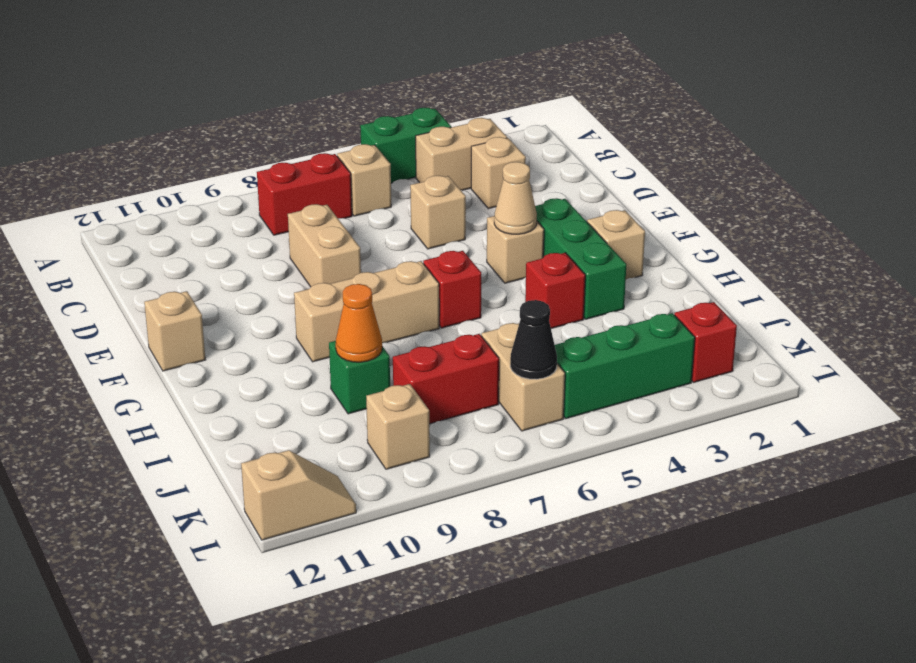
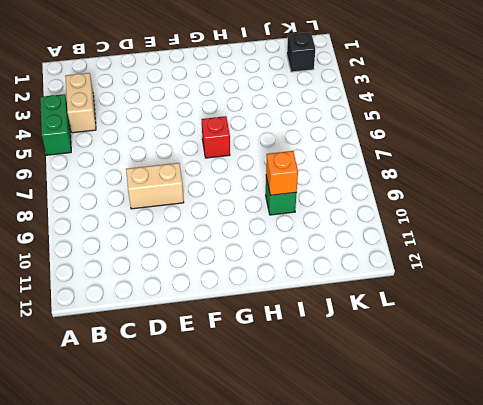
orange brick I9 level 2 -> orange cone I9 level 2
black brick K2 level 1 -> red brick K2 level 1
none -> tan brick B6 level 1
none -> red brick B7:B8 level 1
none -> tan brick C3 level 1

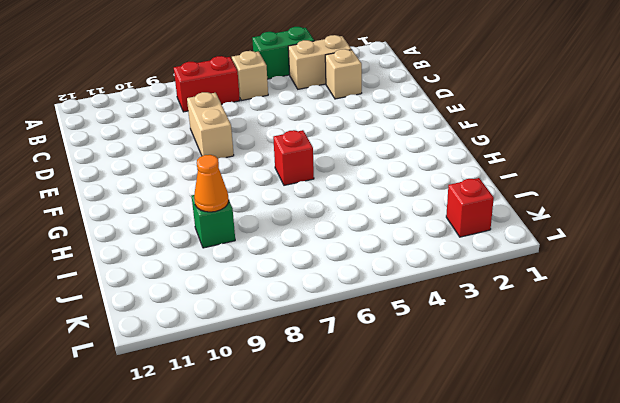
none -> tan brick D5 level 1
none -> green brick F3:H3 level 1
none -> tan brick F4 level 1

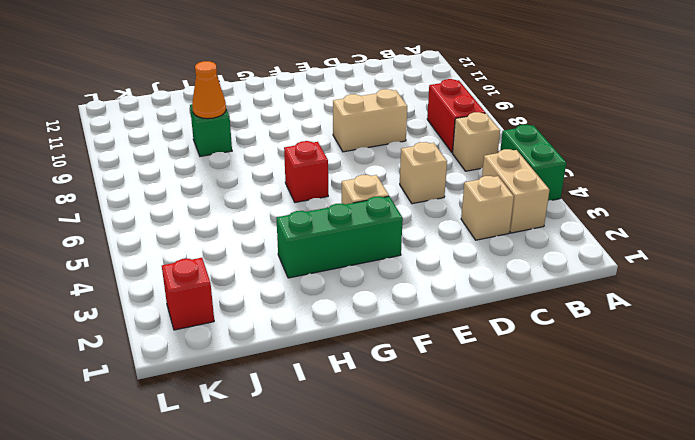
none -> tan brick F12 level 1
none -> tan brick G2 level 1
none -> tan brick G7:G9 level 1

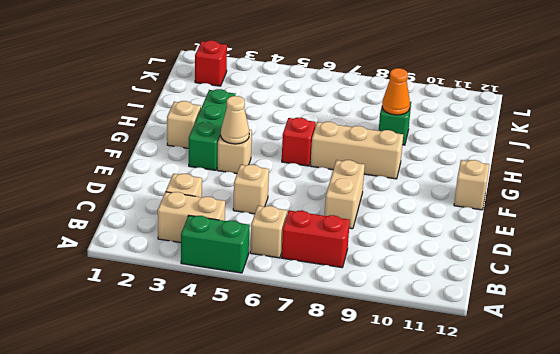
none -> red brick H4 level 1
none -> tan brick J6:K6 level 1
none -> red brick J7:J8 level 1

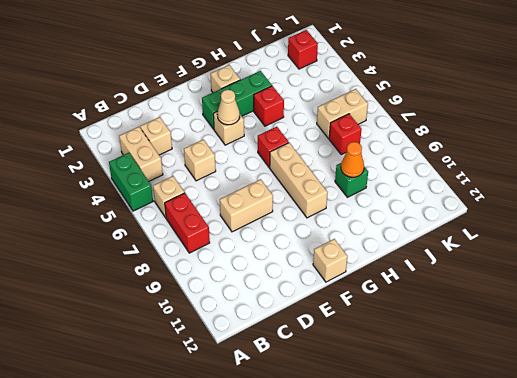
red brick J7 level 1 -> red brick J7:J8 level 1
none -> green brick K3:K5 level 1
none -> tan brick K9 level 1
none -> tan slope L11:L12 level 1 top 12

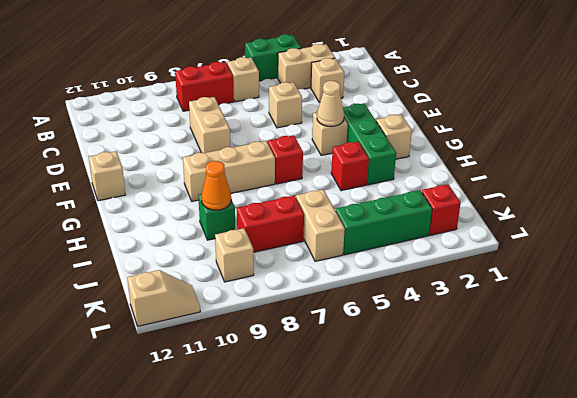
none -> black cone K6 level 2

